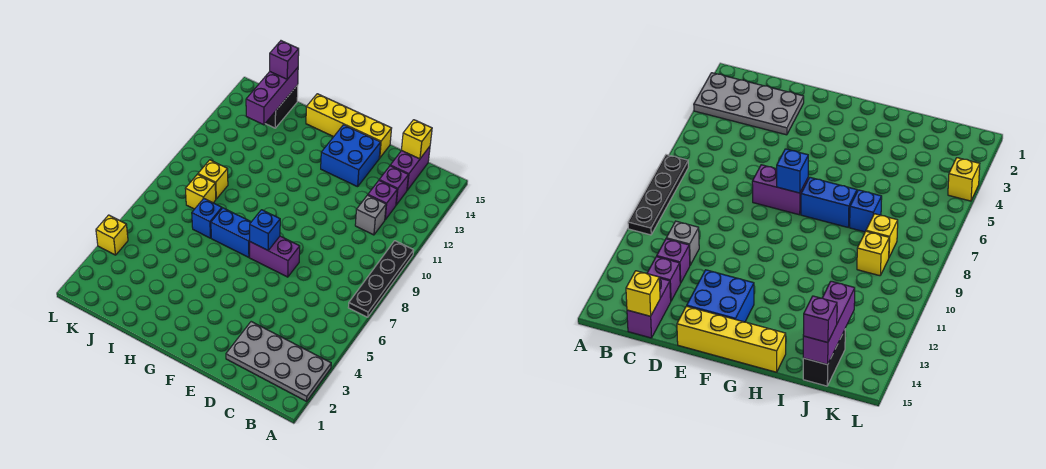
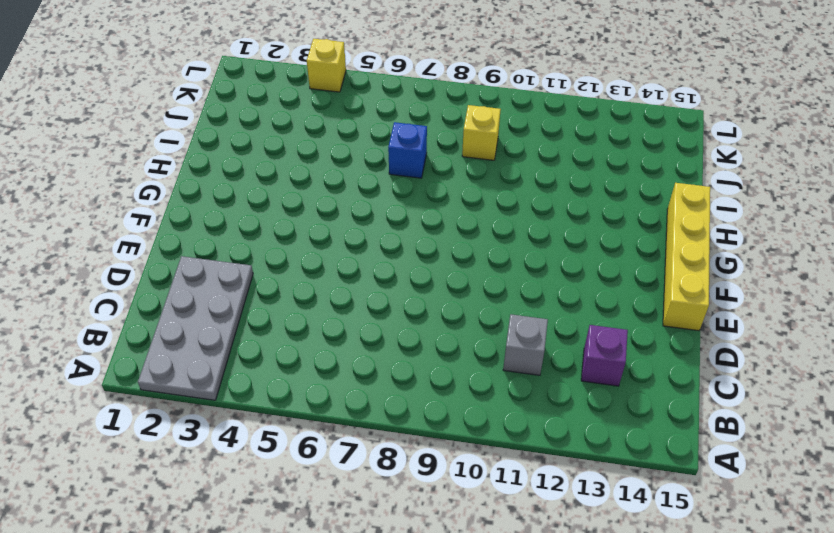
none -> black plate A7:A10 level 1
none -> purple brick C12 level 1
none -> purple brick C14:C15 level 1

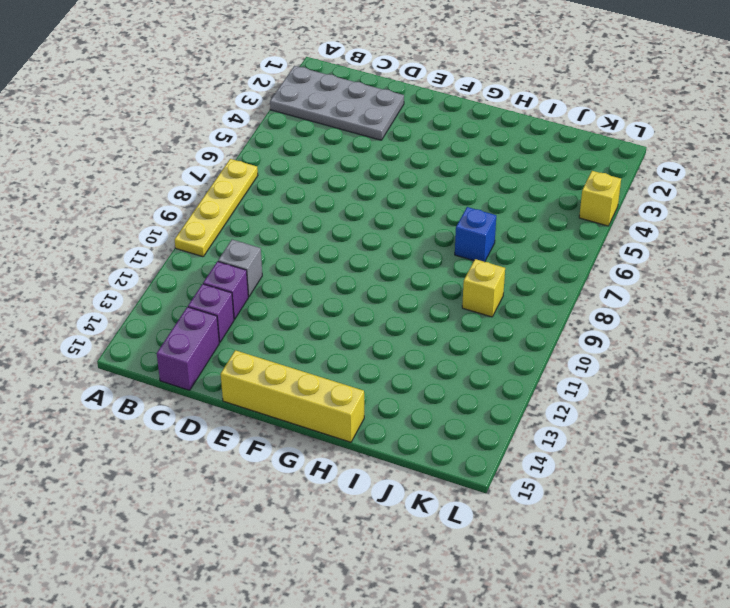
yellow plate A7:A10 level 1 -> black plate A7:A10 level 1
none -> purple brick E7:F7 level 1
none -> blue brick E13:F14 level 1
none -> blue brick G7:H7 level 1

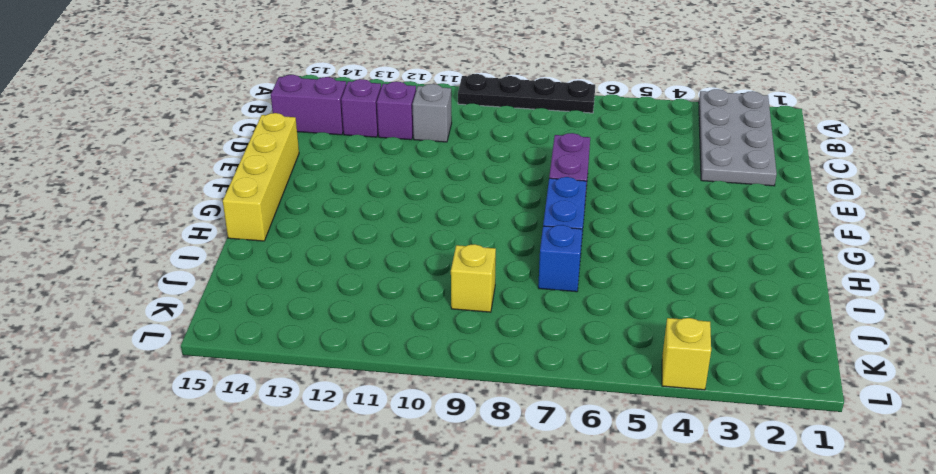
none -> blue brick E13:F14 level 1
none -> yellow brick J8 level 1
none -> black brick J14:J15 level 1

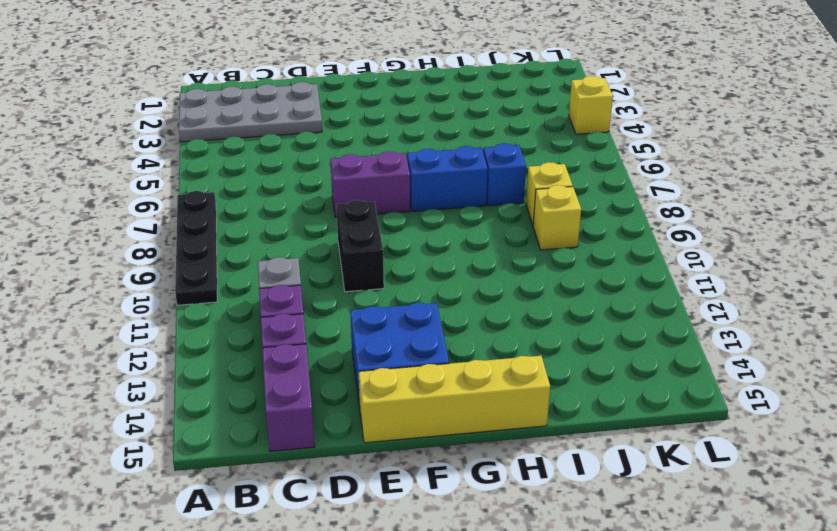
black brick E9:E10 level 1 -> black brick J14:J15 level 1
none -> yellow brick C15 level 2
none -> blue brick F7 level 2
none -> purple brick J13:J15 level 2

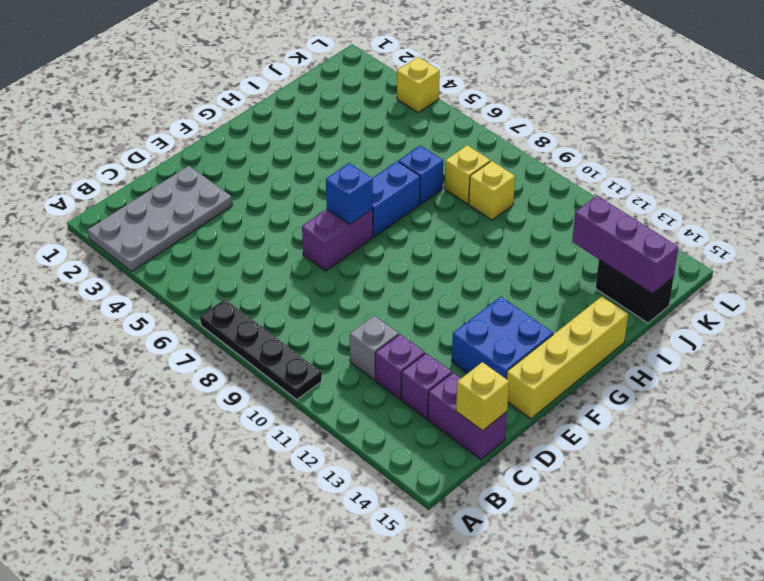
none -> purple brick J15 level 3

